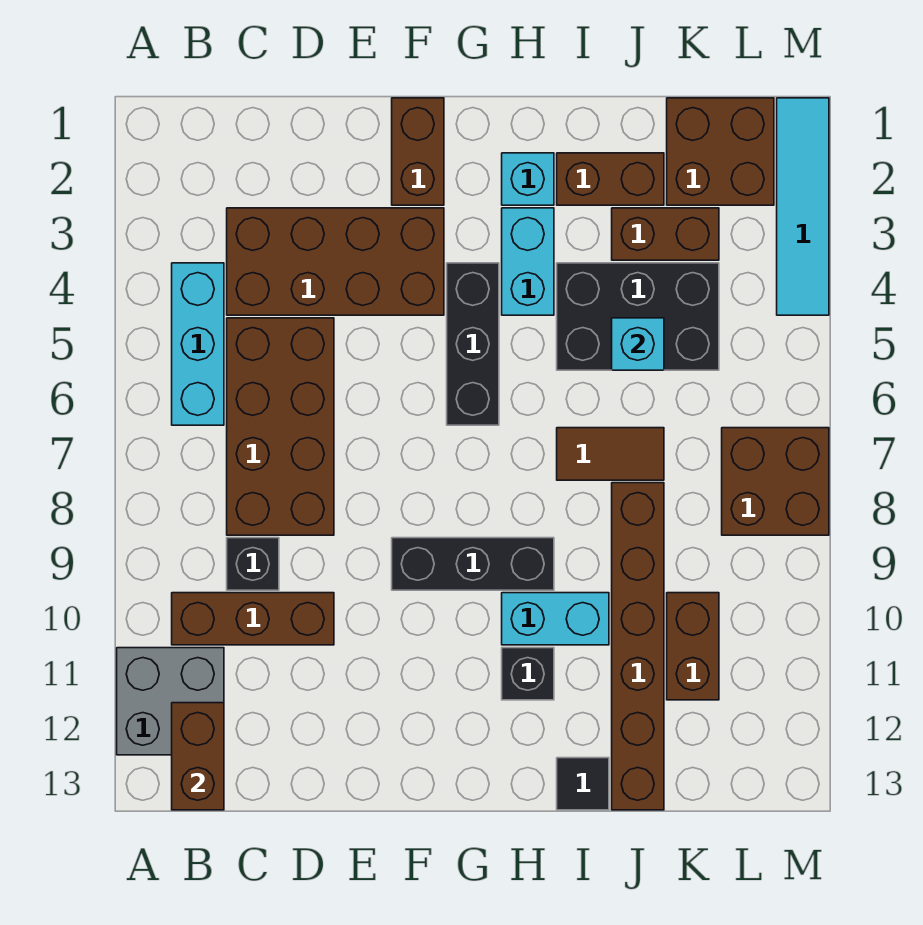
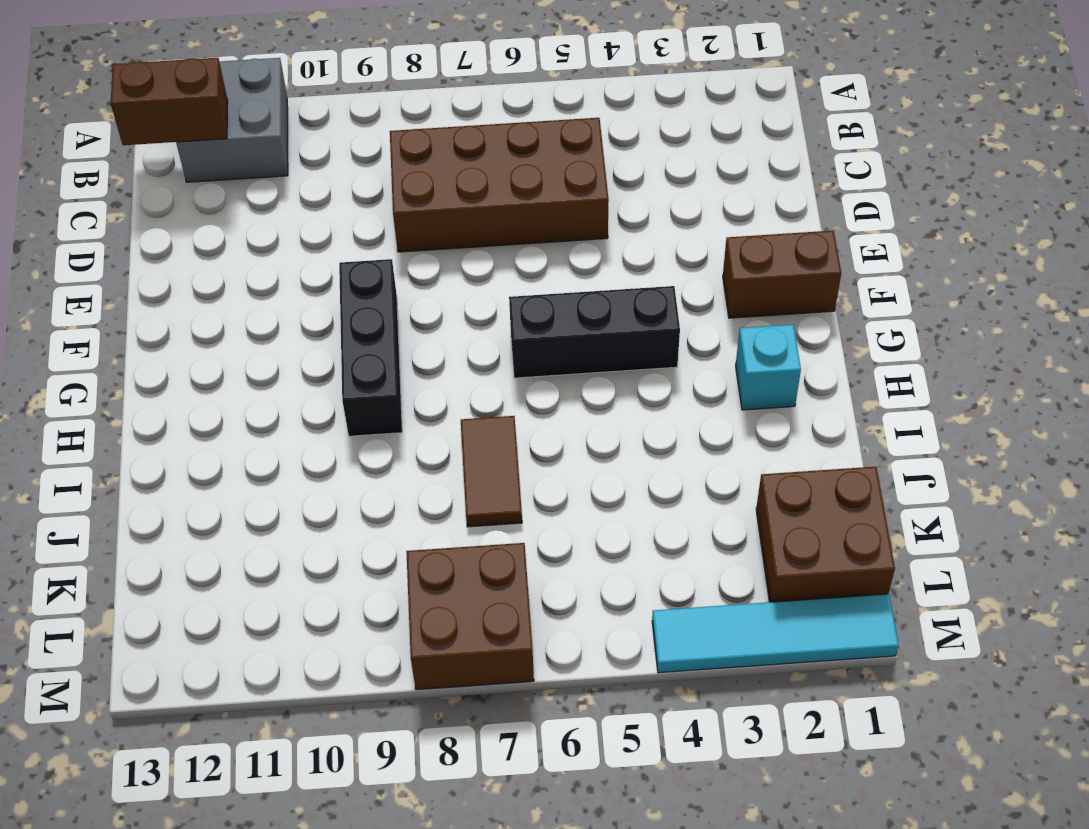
none -> cyan brick B4:B6 level 1
none -> brown brick B10:D10 level 1
none -> brown brick C3:F4 level 1

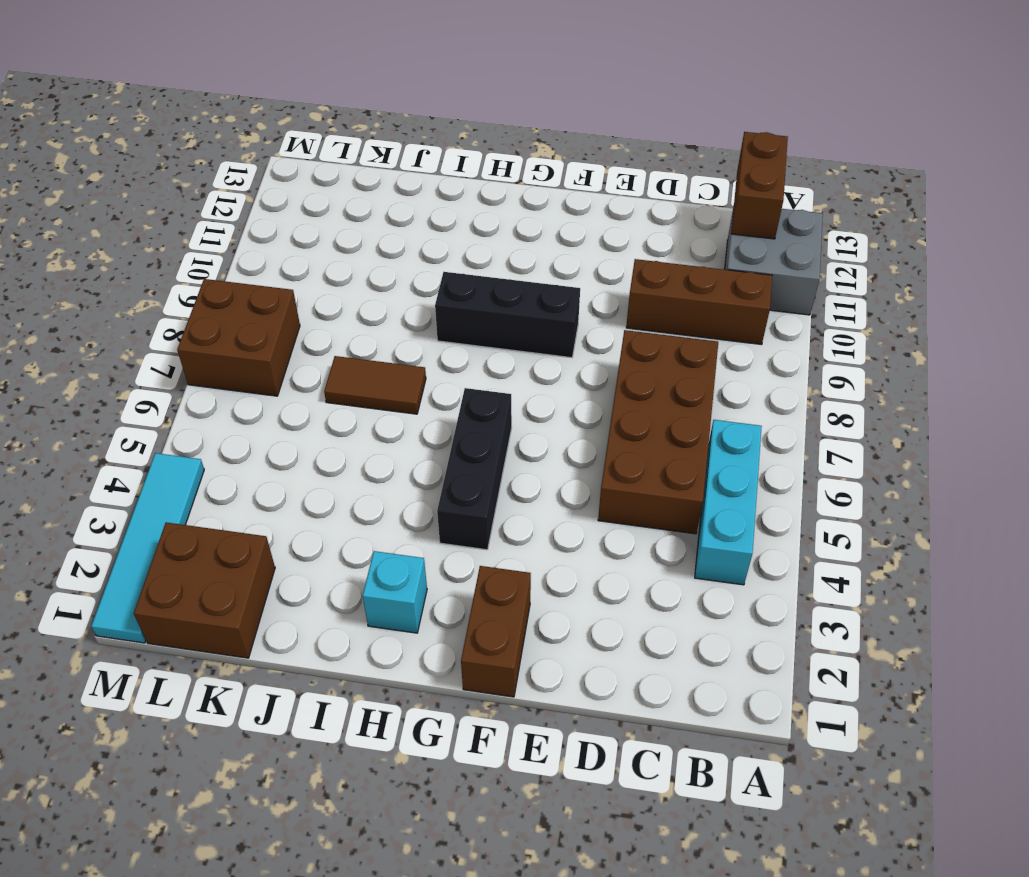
none -> brown brick C3:F4 level 1
none -> black brick C9 level 1
none -> cyan brick H3:H4 level 1

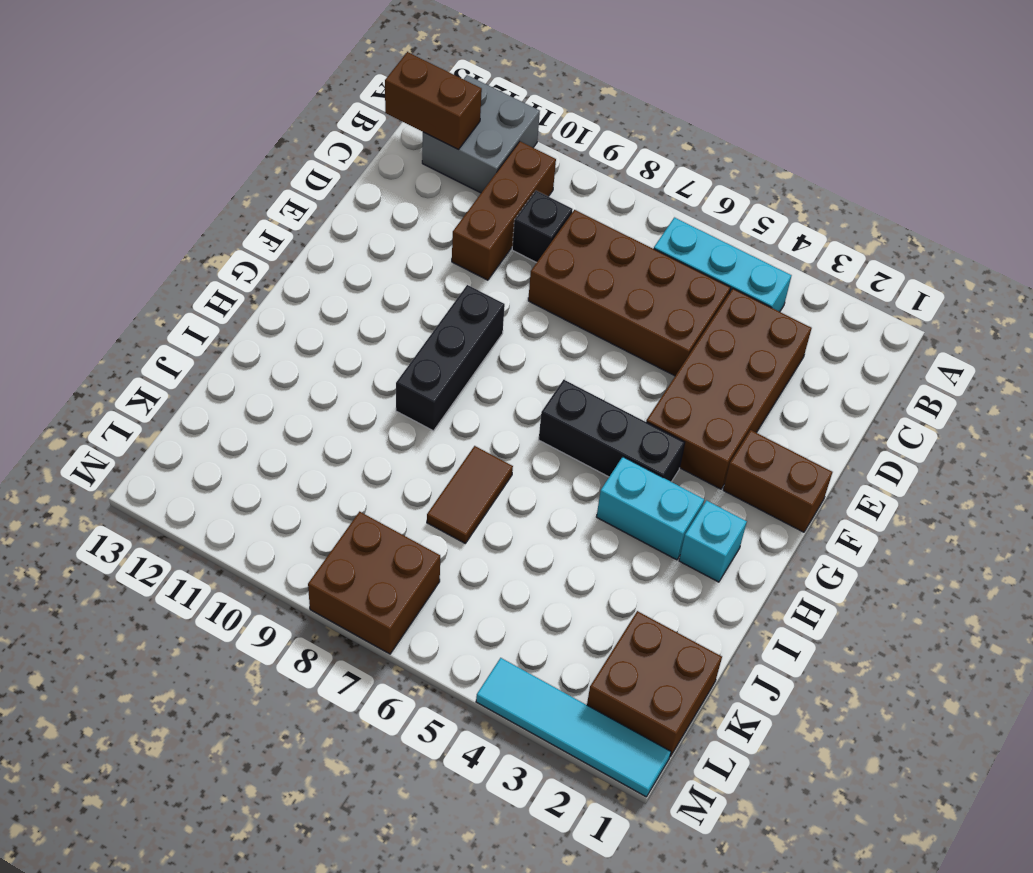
none -> cyan brick H10:I10 level 1
none -> black brick H11 level 1
none -> brown brick I2:J2 level 1

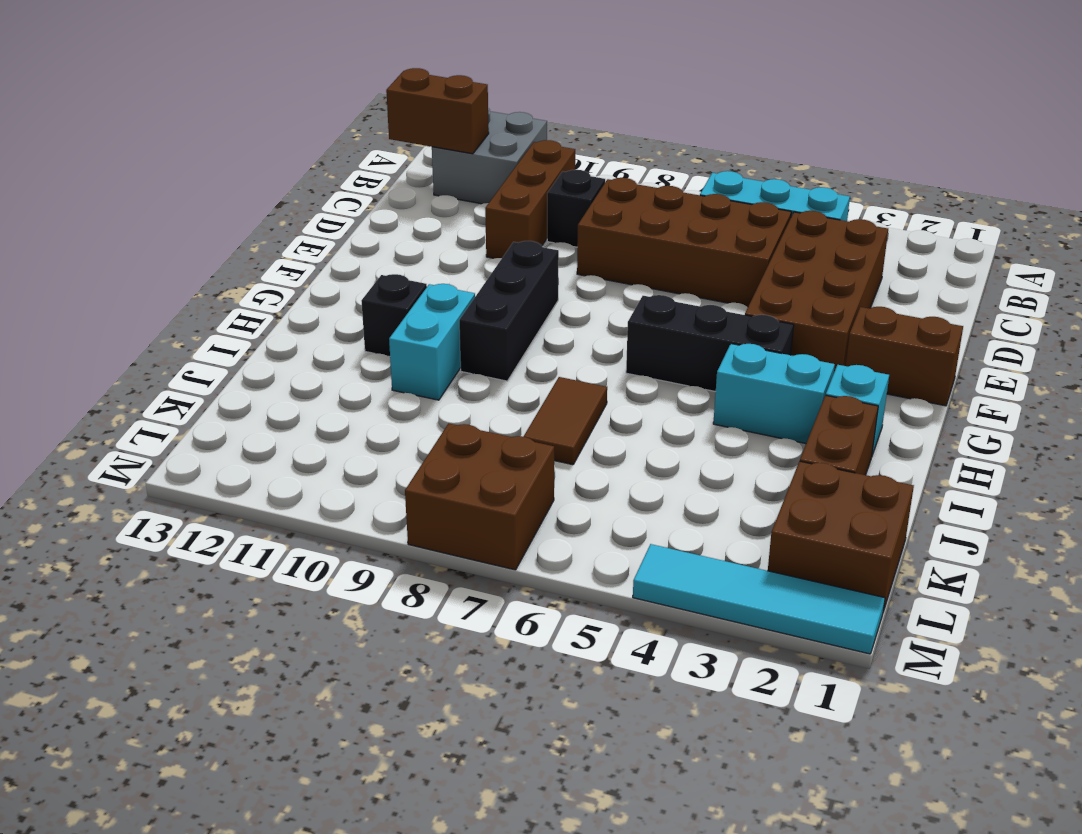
none -> black brick I4:K5 level 1
none -> black tile I13 level 1
none -> brown brick J3:K3 level 1

